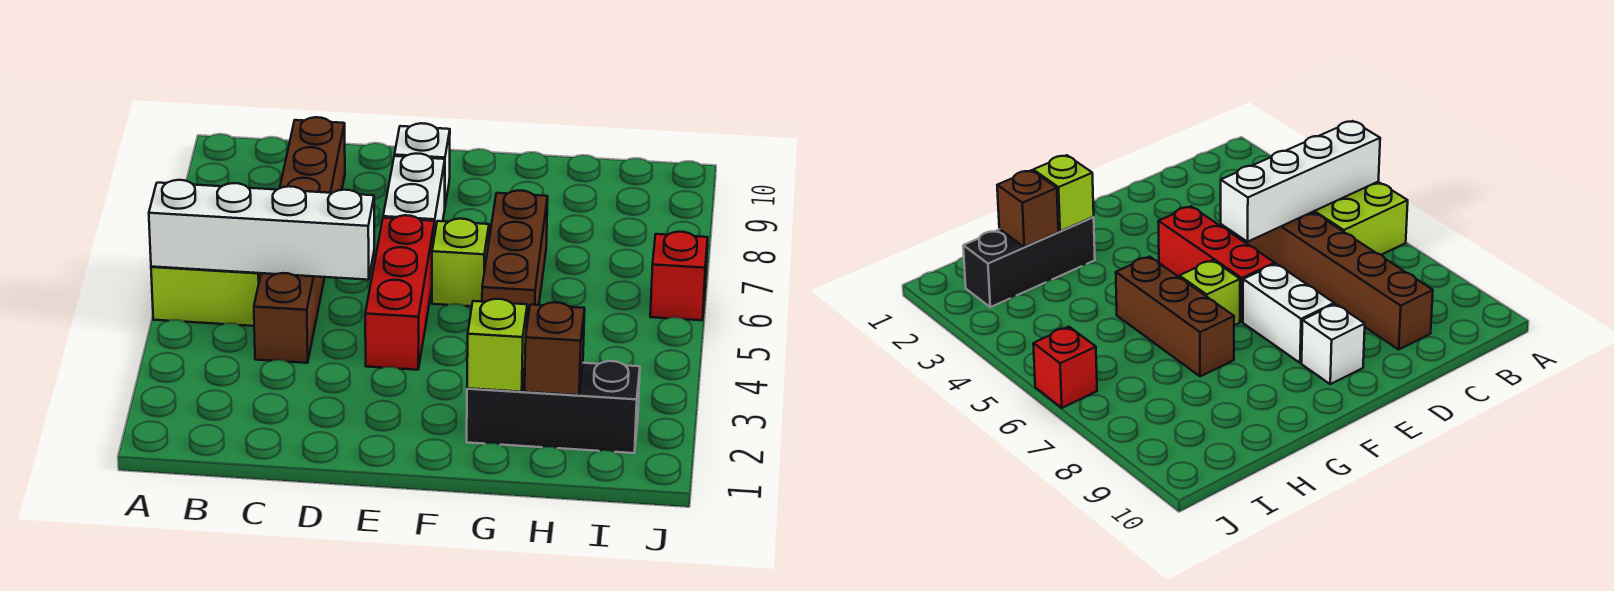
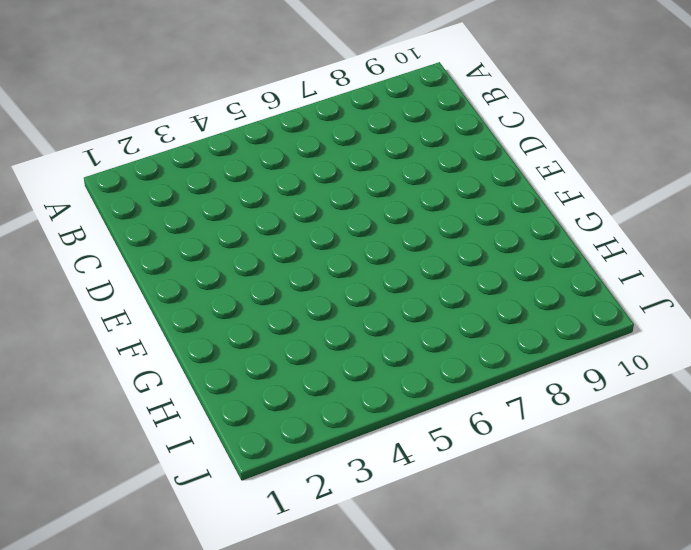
none -> lime brick A5:B6 level 1
none -> brown brick C4:C9 level 1
none -> red brick E4:E6 level 1

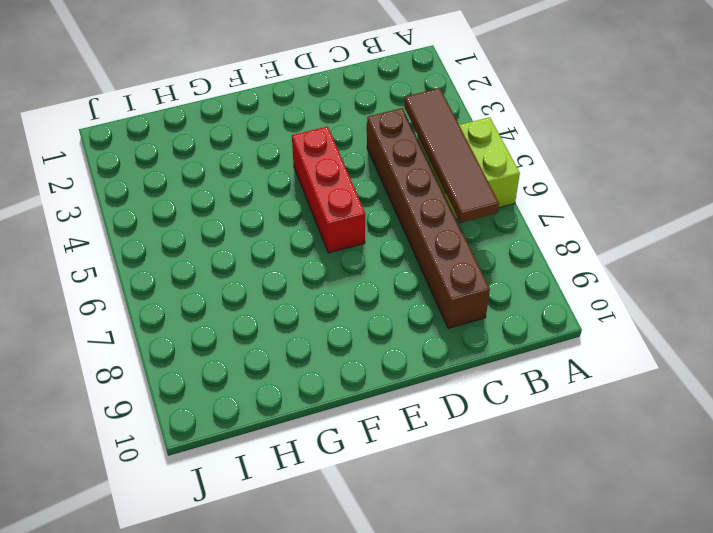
brown tile B4:B7 level 2 -> white brick A5:D5 level 2
none -> white brick E7:E8 level 1
none -> white brick E9 level 1
none -> lime brick F6 level 1

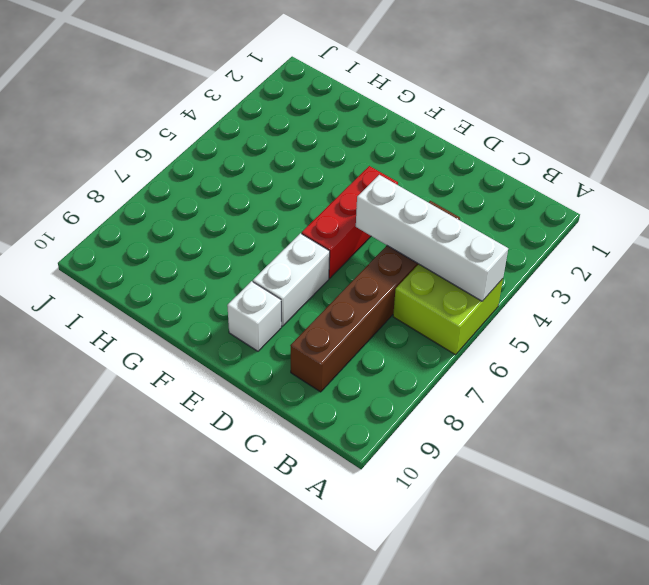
none -> lime brick F6 level 1
none -> black brick G2:I2 level 1
none -> brown brick G5:G7 level 1

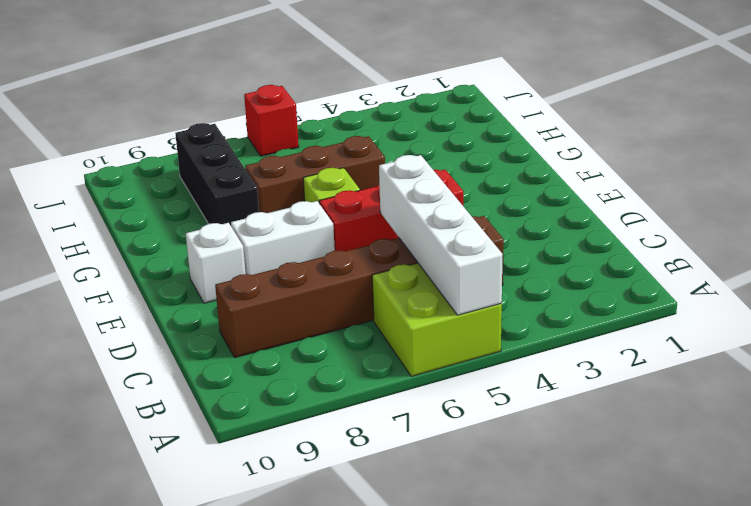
black brick G8:I8 level 1 -> black brick G2:I2 level 1
none -> lime brick G2 level 2
none -> brown brick H2 level 2

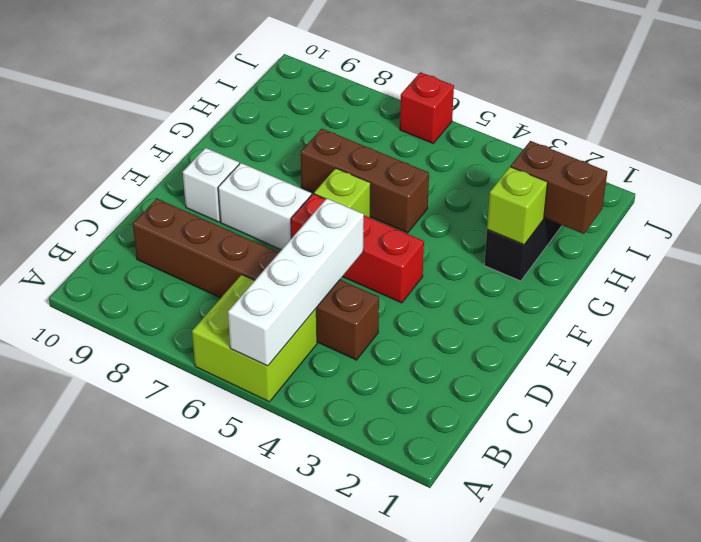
brown brick H1:H2 level 2 -> brown brick H2 level 2

